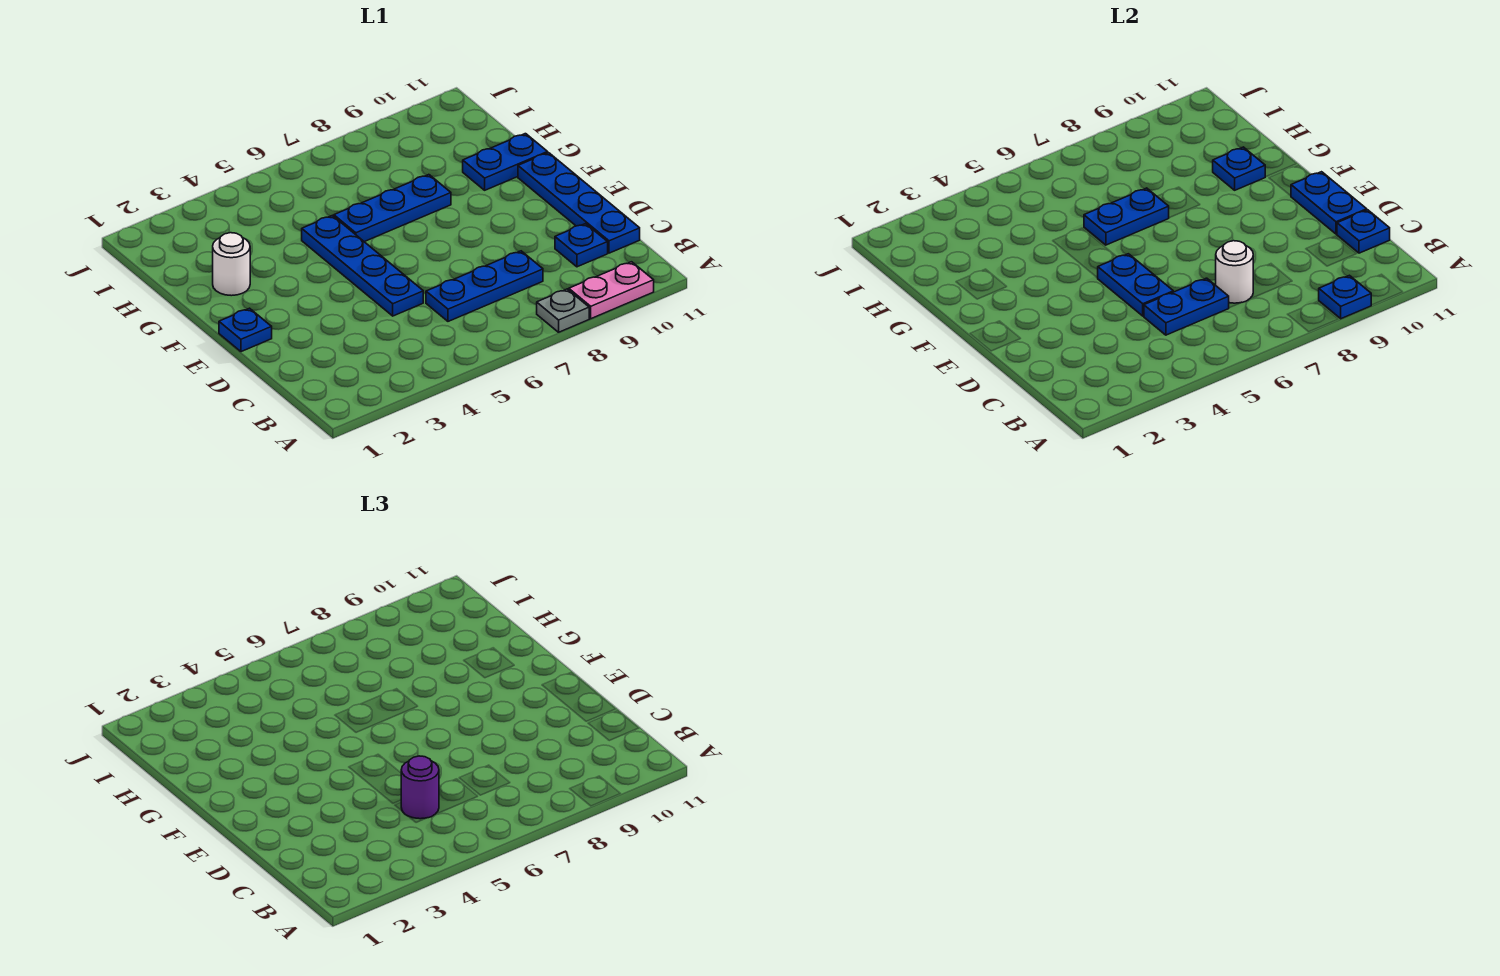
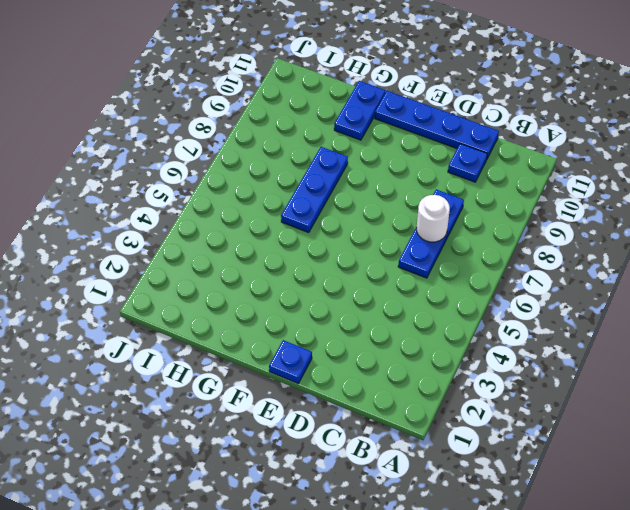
none -> grey plate A8 level 1
none -> pink plate A9:A10 level 1
none -> blue plate D5:G5 level 1

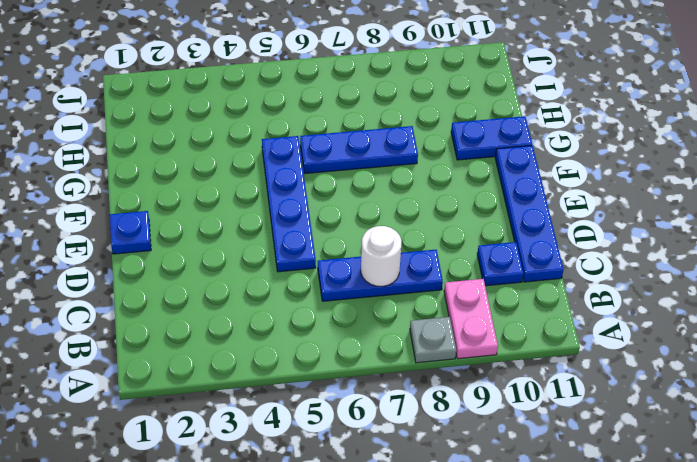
pink plate A9:B9 level 1 -> pink plate A9:A10 level 1
none -> white round brick G2 level 1
none -> blue plate A9 level 2
none -> blue plate C5:C6 level 2

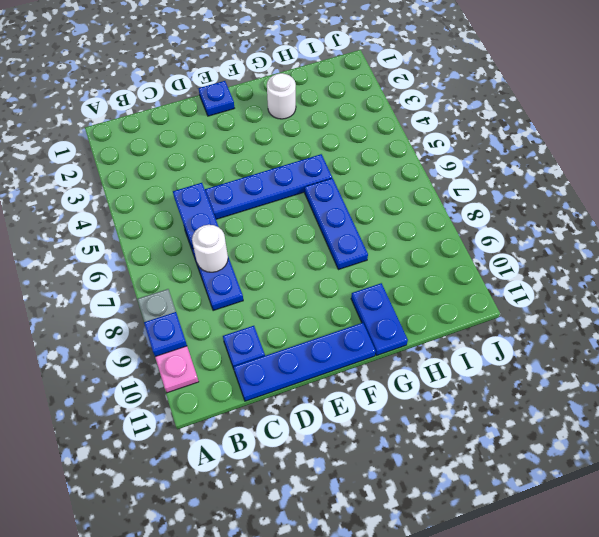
none -> blue plate C11 level 2
none -> blue plate D5:E5 level 2
none -> blue plate D11:E11 level 2

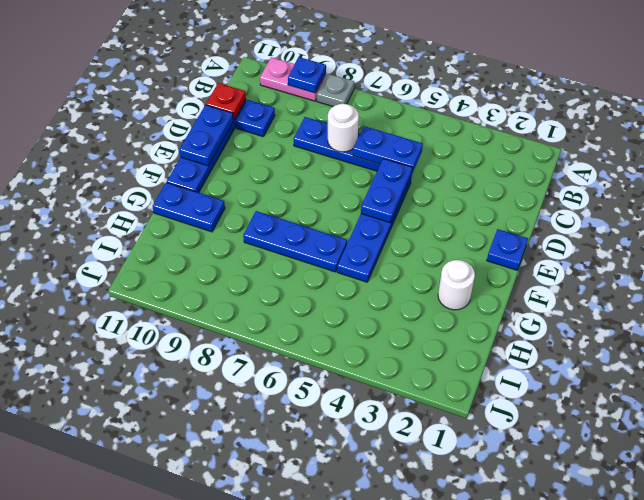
red plate C11 level 2 -> blue plate C11 level 2
none -> blue plate G6:G7 level 2
none -> blue plate G10 level 2
none -> purple round brick C5 level 3

